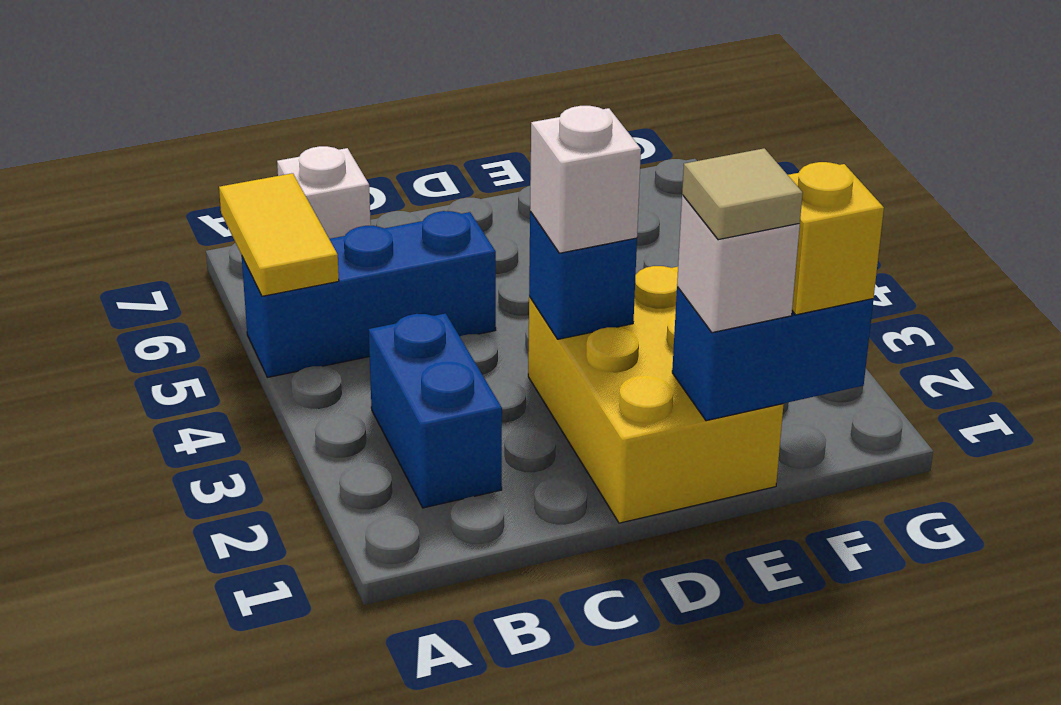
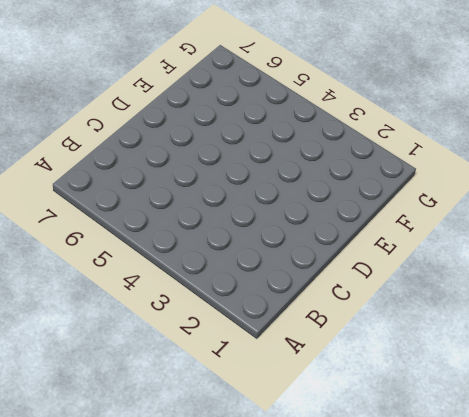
none -> blue brick A5:C5 level 1
none -> blue brick B2:B3 level 1

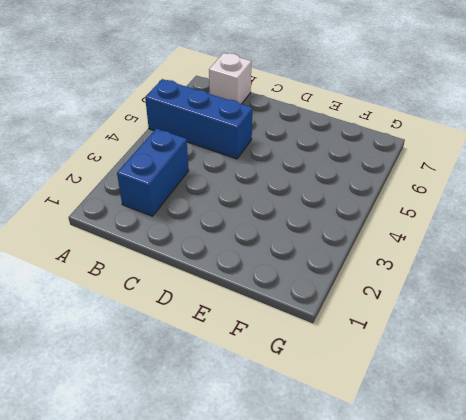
none -> yellow brick D1:E3 level 1
none -> yellow tile A5:A6 level 2

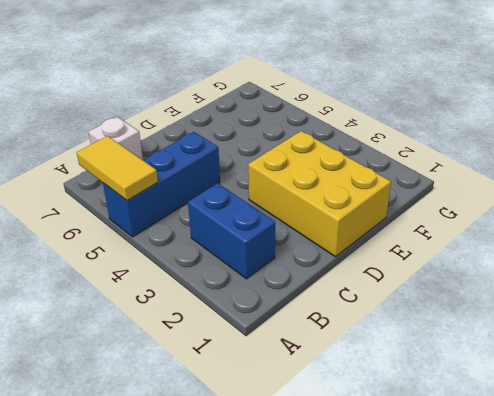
none -> blue brick D3 level 2
none -> blue brick E1:F1 level 2

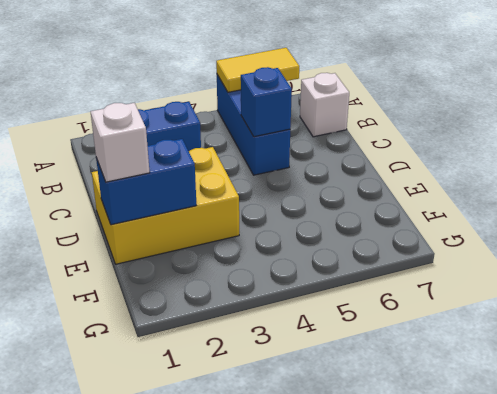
blue brick C5 level 2 -> blue brick D3 level 2
blue brick E1:E2 level 2 -> blue brick E1:F1 level 2
none -> white brick D3 level 3
none -> yellow brick F1 level 3

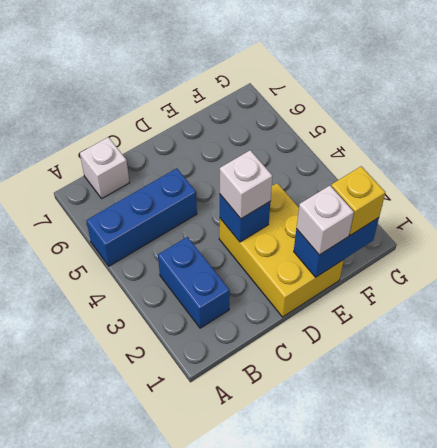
none -> yellow tile A5:A6 level 2
none -> tan tile E1 level 4

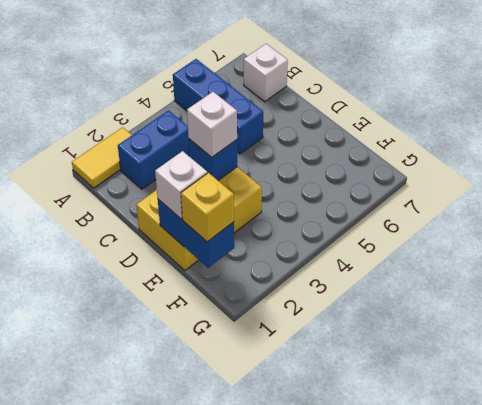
yellow tile A1:A2 level 1 -> yellow tile A5:A6 level 2
none -> tan tile E1 level 4

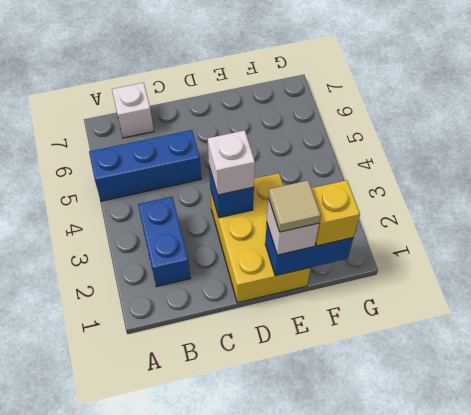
none -> yellow tile A5:A6 level 2

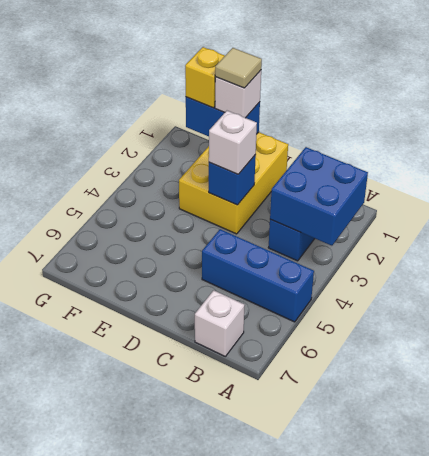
blue brick A2:B3 level 2 -> none
none -> yellow tile A5:A6 level 2

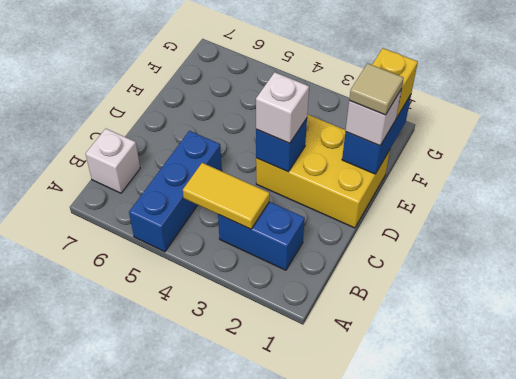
yellow tile B3:B4 level 2 -> yellow tile A5:A6 level 2

